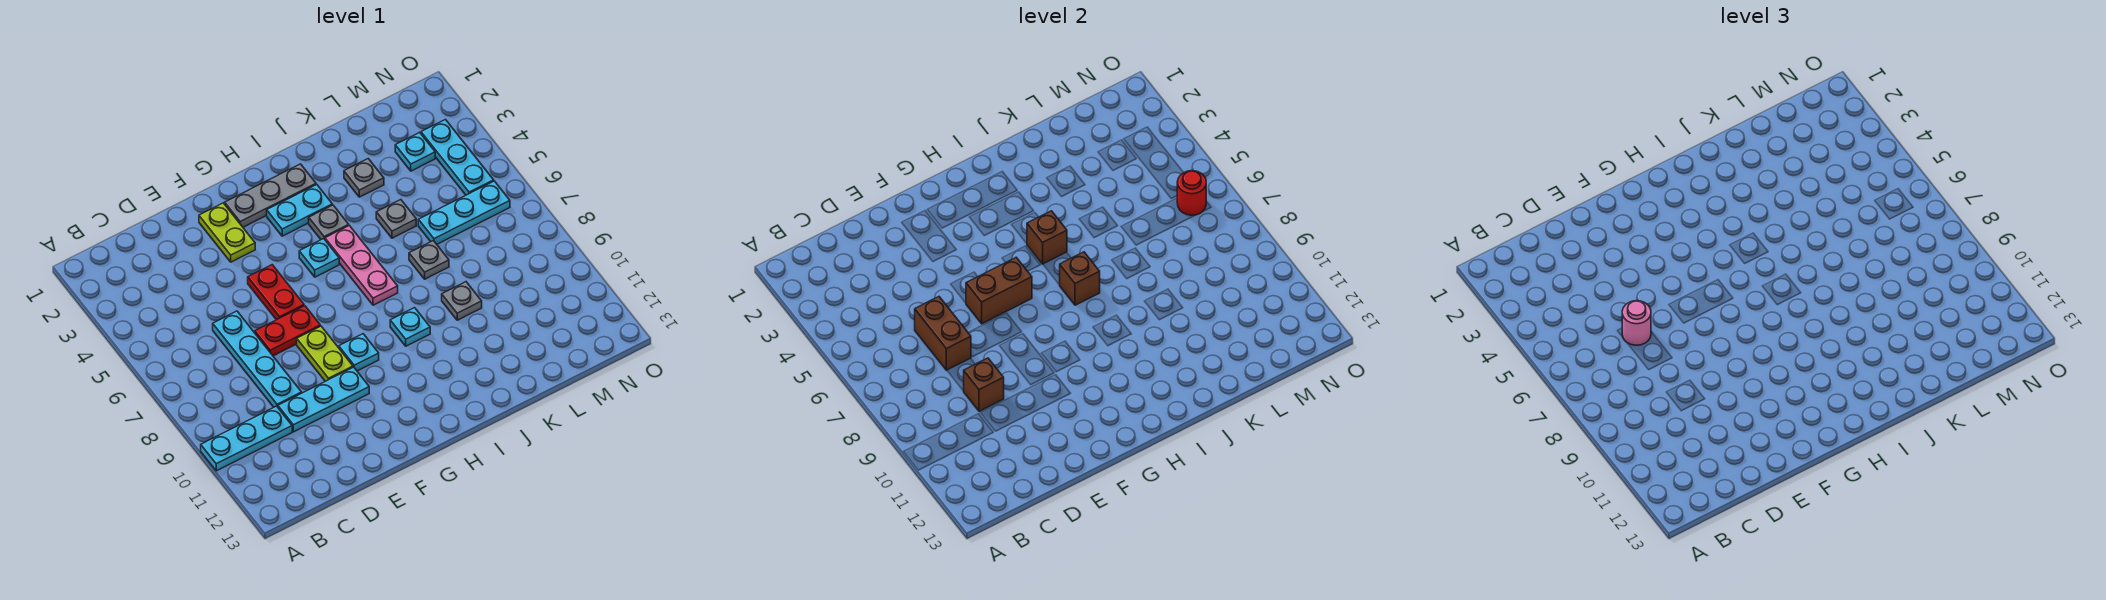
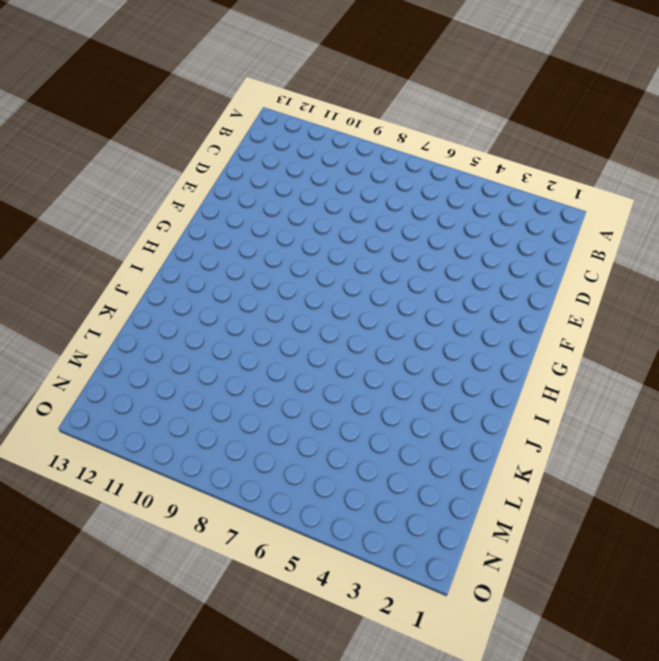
none -> cyan plate A10:C10 level 1
none -> cyan plate D6:D9 level 1
none -> cyan plate D10:F10 level 1

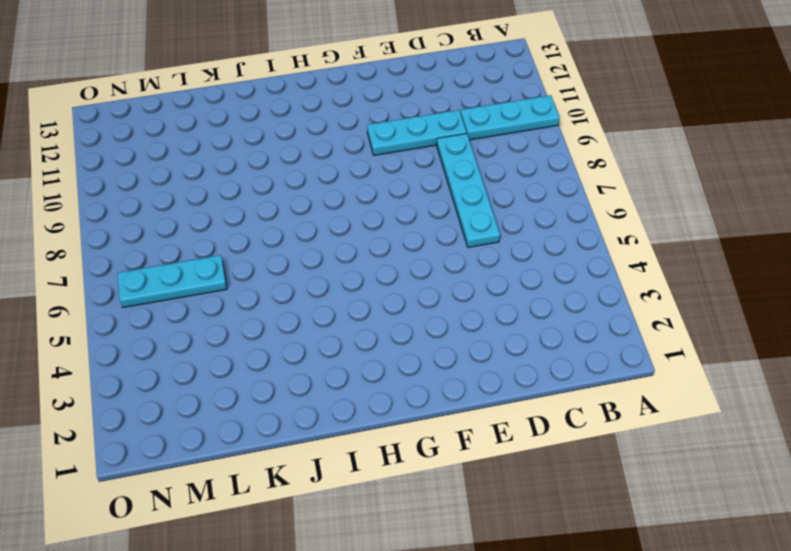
none -> red plate E7:F7 level 1
none -> lime plate F2:F3 level 1
none -> red plate F5:F6 level 1

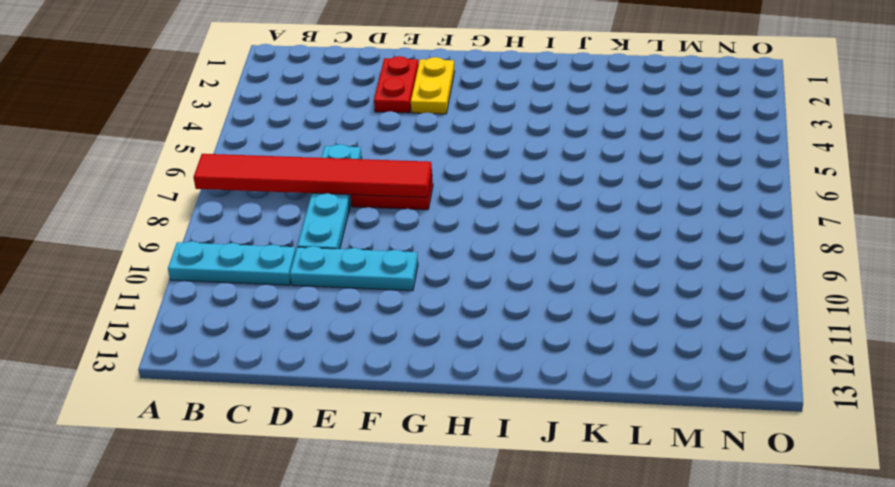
red tile A7:F7 level 2 -> brown brick D6:D7 level 2
red plate E2:E3 level 1 -> red plate F5:F6 level 1
yellow plate F2:F3 level 1 -> lime plate F2:F3 level 1
none -> lime plate F8:F9 level 1
none -> grey plate G2:I2 level 1
none -> cyan plate G9 level 1

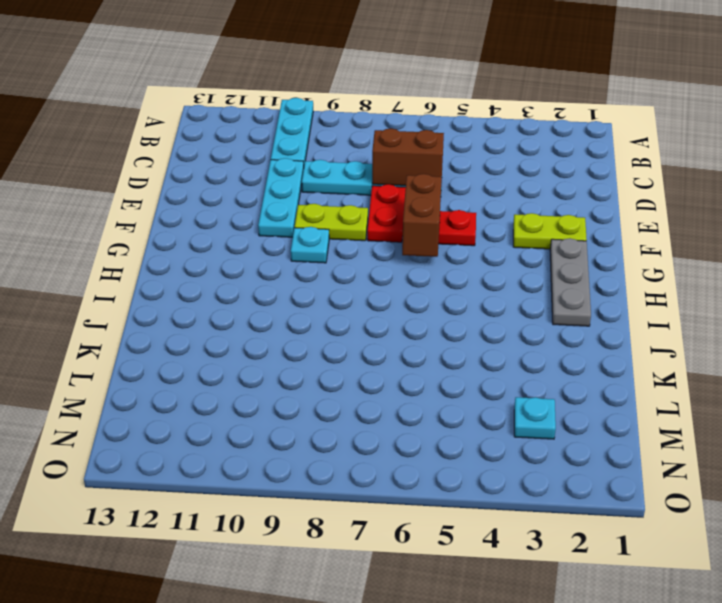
none -> cyan plate H3:I3 level 1
none -> cyan plate H5 level 1
none -> grey plate I4 level 1

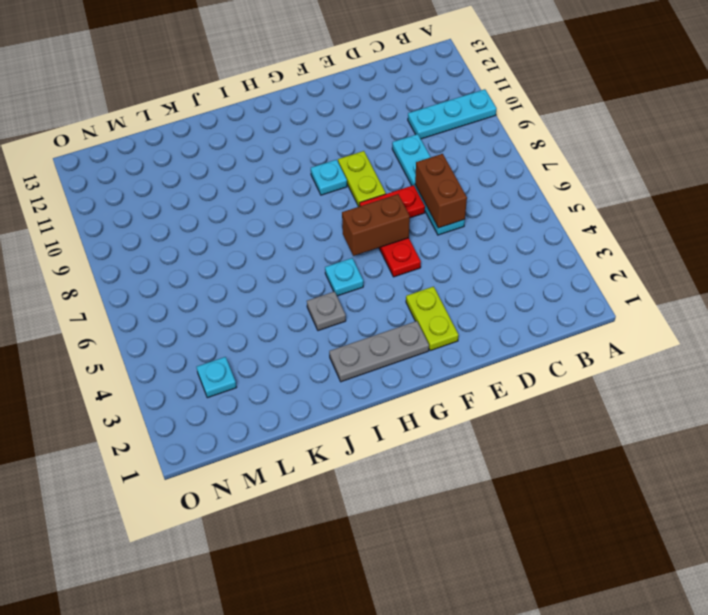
none -> cyan plate D10:F10 level 1
none -> cyan plate H3:I3 level 1
none -> pink plate I5:I7 level 1

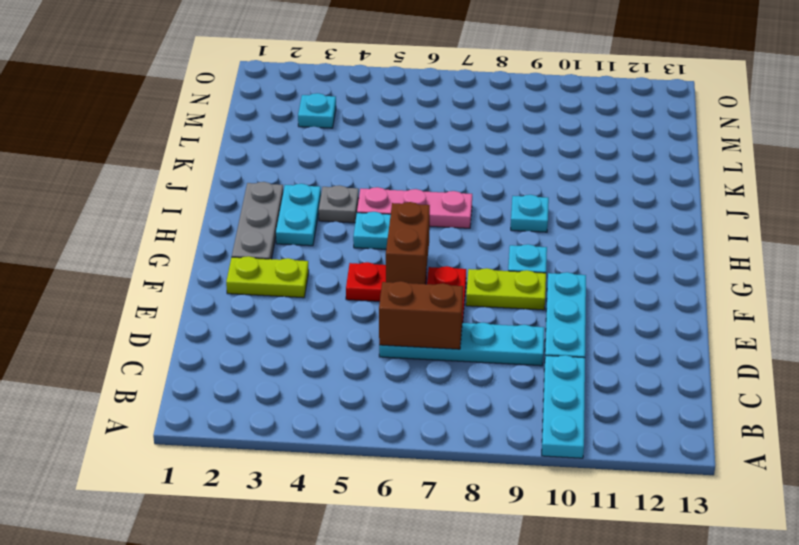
none -> grey plate K3 level 1
none -> grey plate K5 level 1
none -> grey plate K7 level 1

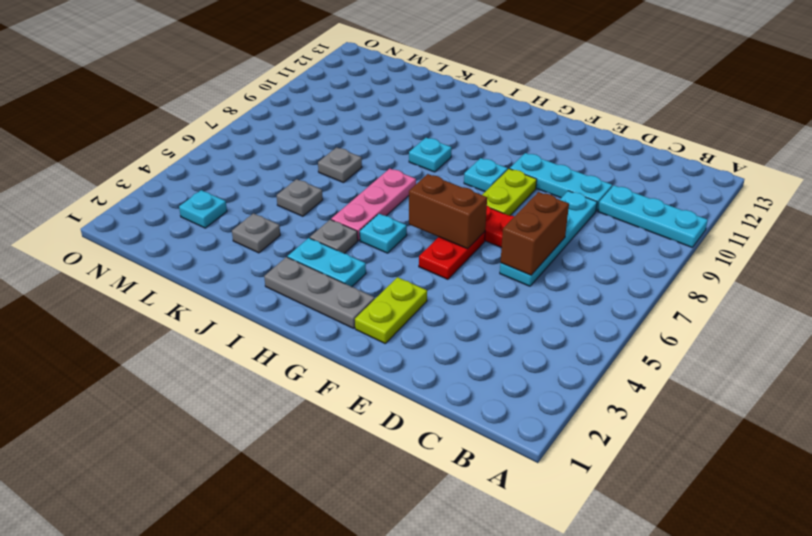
none -> grey plate K9 level 1
none -> cyan plate L6:N6 level 1
none -> cyan plate N3:N5 level 1

